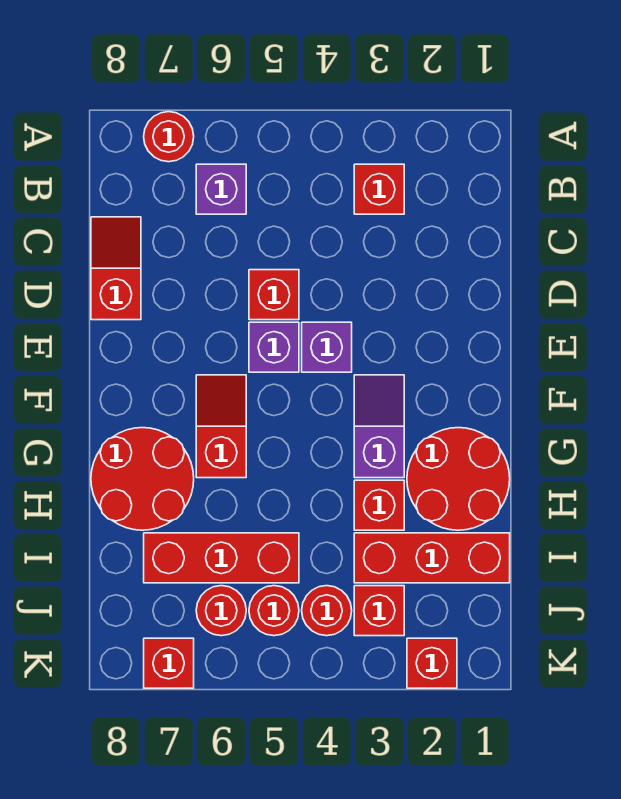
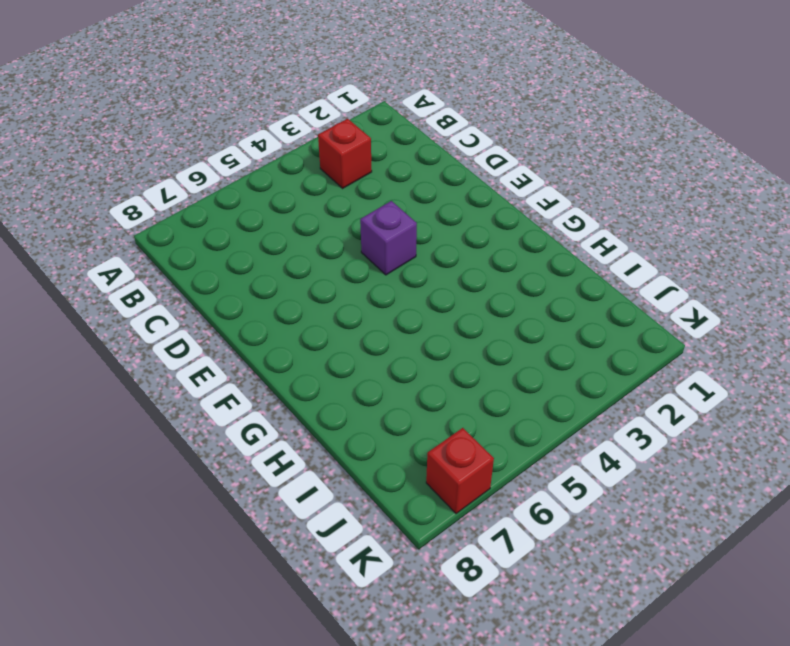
none -> red round brick A7 level 1
none -> purple brick B6 level 1
none -> red slope C8:D8 level 1 top D

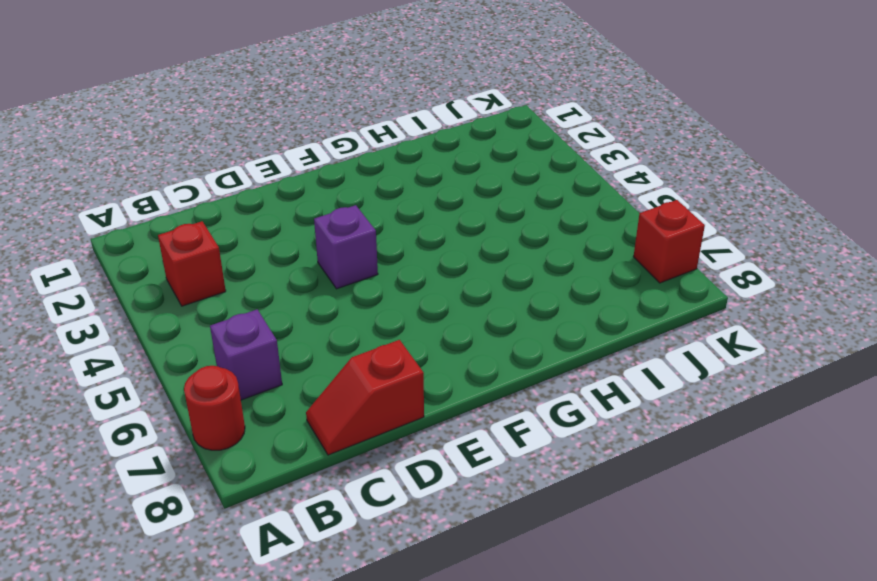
none -> red brick D5 level 1
none -> purple brick E5 level 1
none -> purple slope F3:G3 level 1 top G

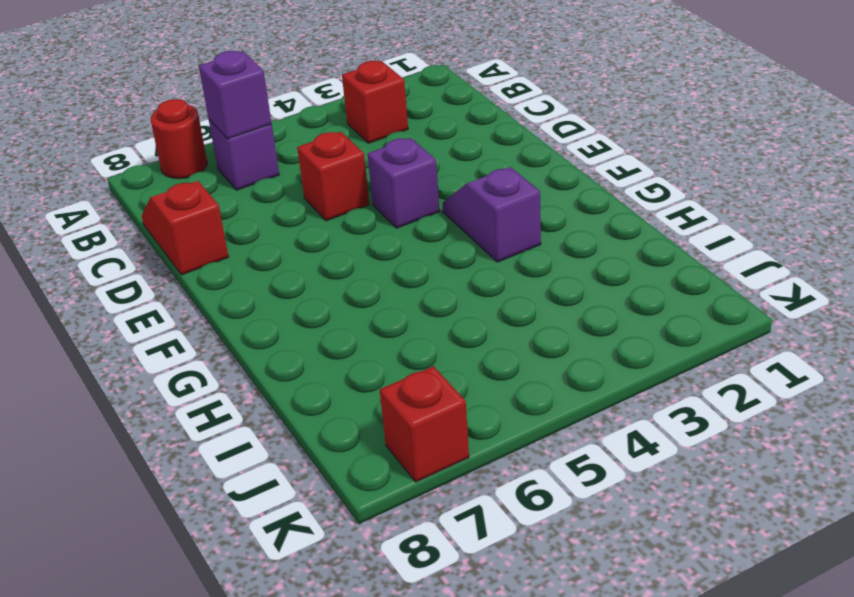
purple brick B6 level 2 -> purple brick E5 level 1
none -> red slope F6:G6 level 1 top G
none -> red round brick G1:H2 level 1
none -> red round brick G7:H8 level 1

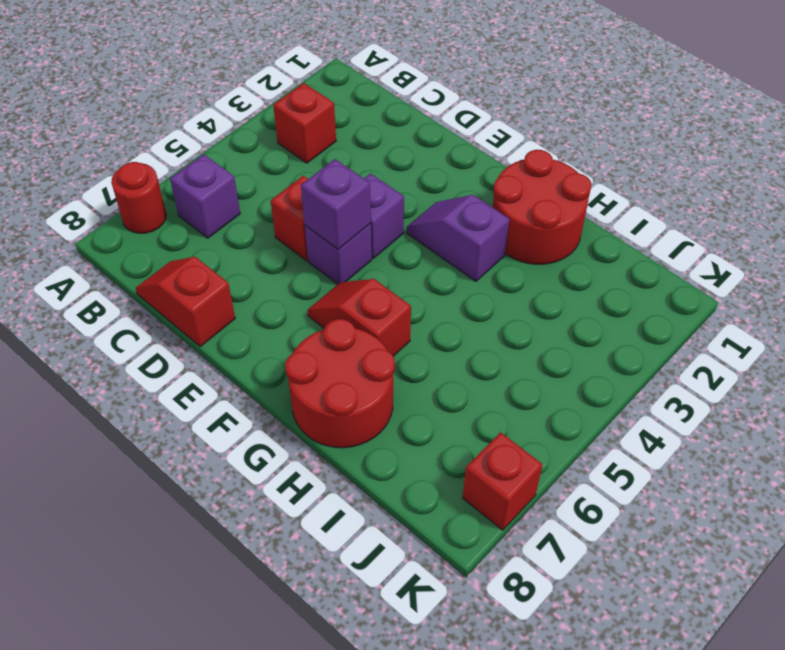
purple brick E5 level 2 -> none
none -> red brick H3 level 1
none -> red brick I1:I3 level 1
none -> red brick I5:I7 level 1

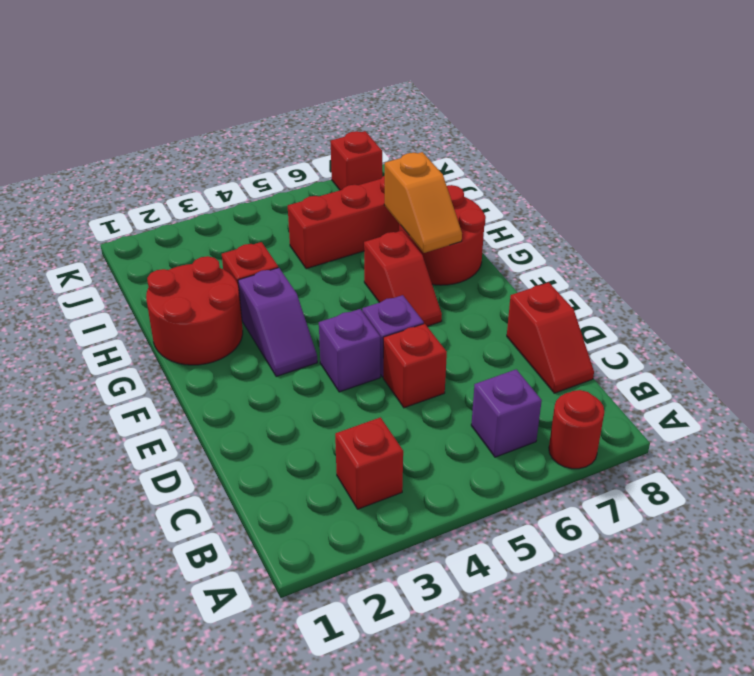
orange slope G7:H7 level 2 top H -> none
none -> red brick I1:I3 level 1
none -> red brick J3 level 1
none -> red round brick J4 level 1

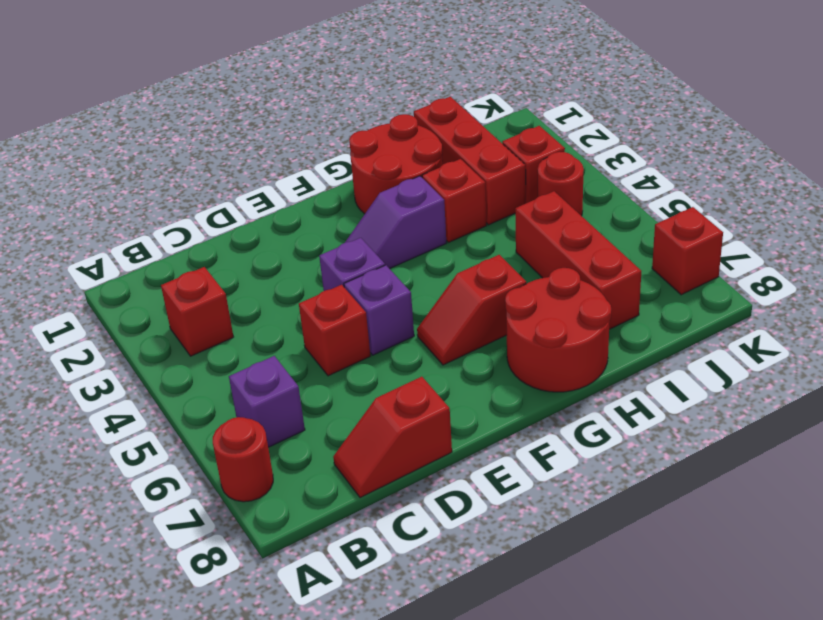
none -> red round brick J5 level 1
none -> red round brick J6 level 1
none -> red brick K2 level 1

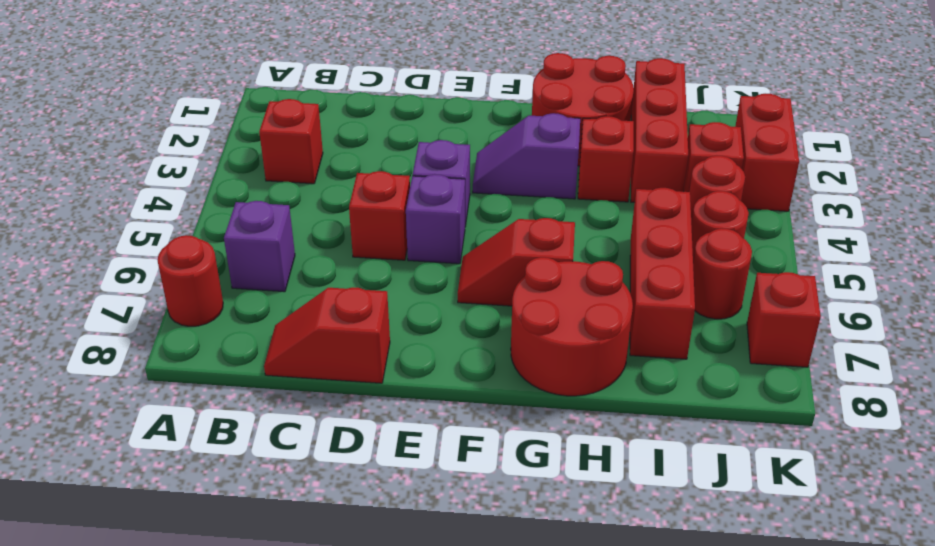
red brick K2:K3 level 1 -> red brick K2 level 1

